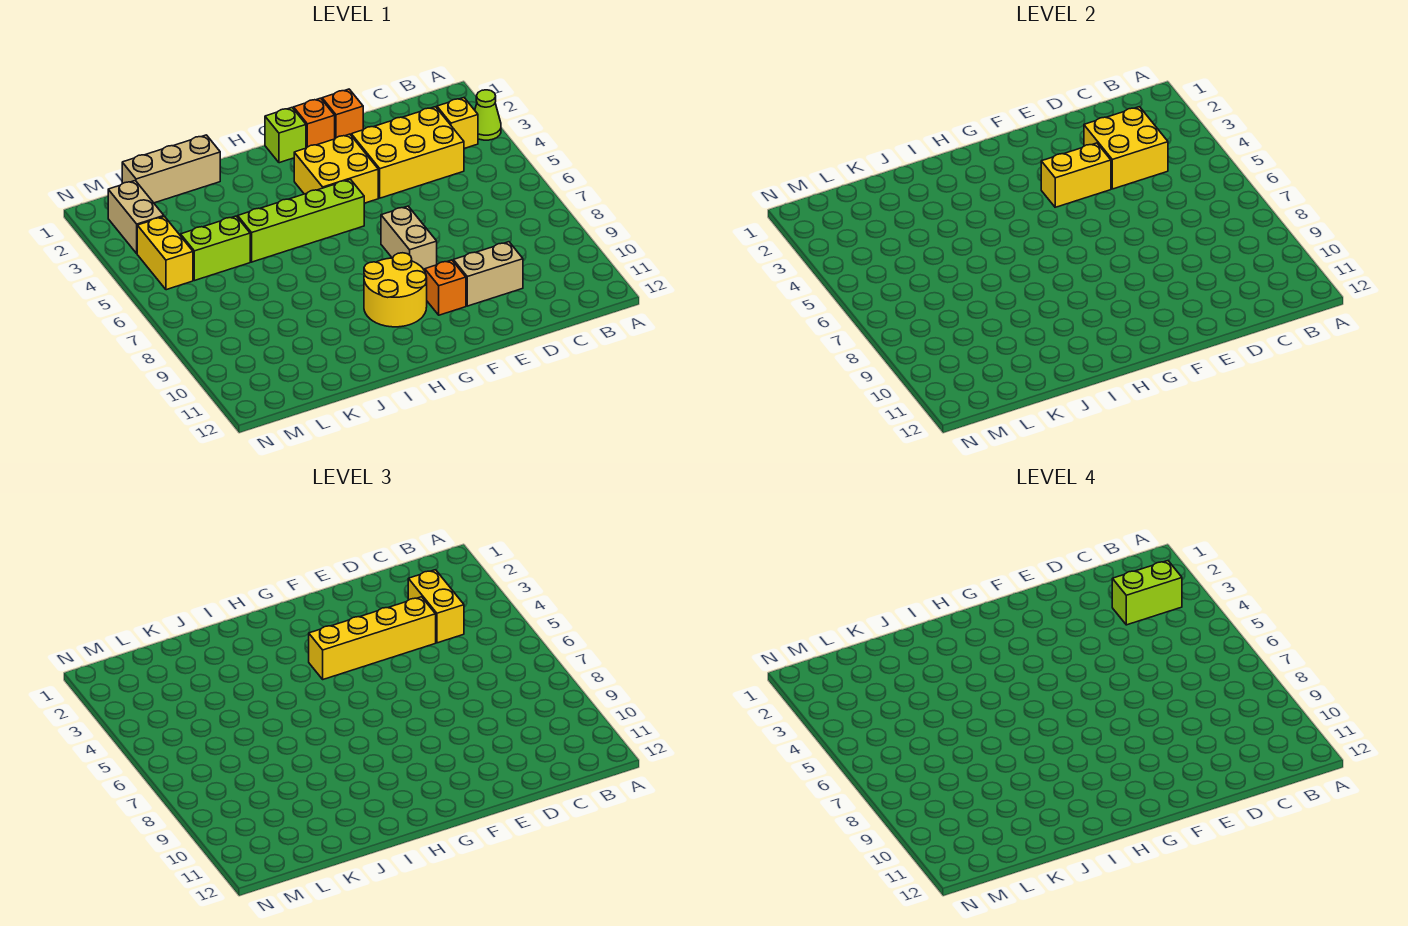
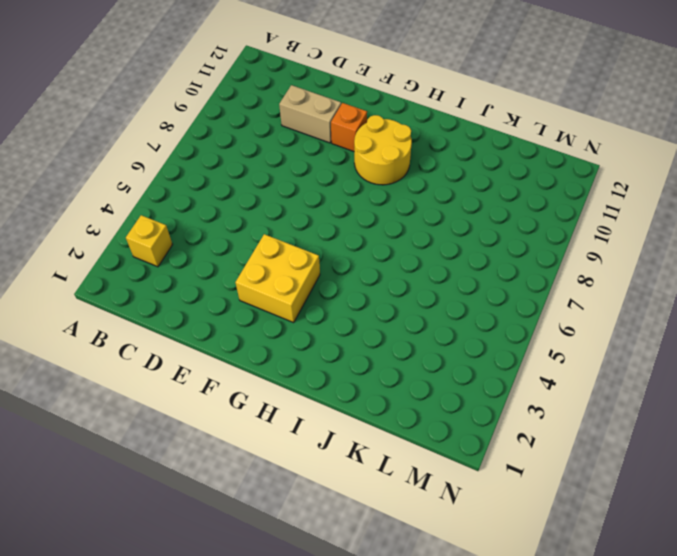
none -> lime cone A3 level 1
none -> yellow brick C3:E4 level 1
none -> orange brick E1 level 1

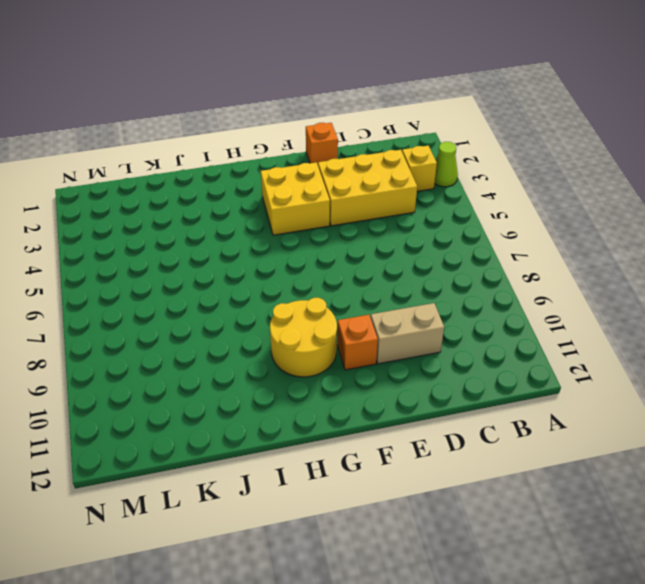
none -> orange brick F1 level 1
none -> tan brick F7:F8 level 1
none -> lime brick G1 level 1

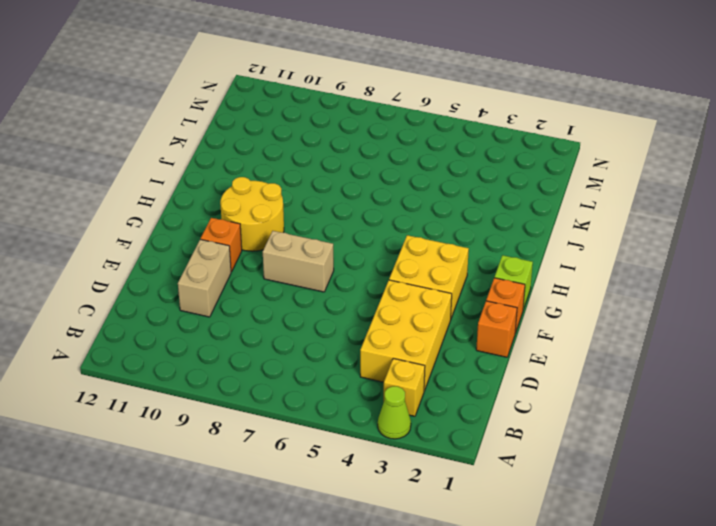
none -> lime brick G5:J5 level 1
none -> tan brick J1:L1 level 1
none -> lime brick K5:L5 level 1

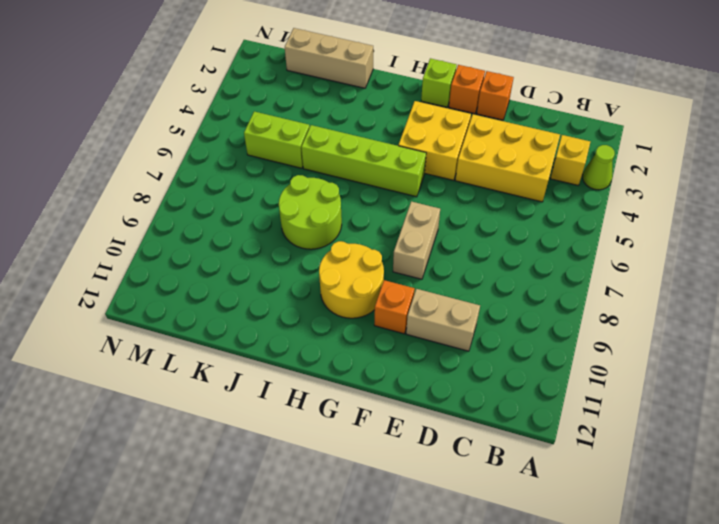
lime round brick I7:J8 level 1 -> none
none -> tan brick M2:M3 level 1
none -> yellow brick M4:M5 level 1
none -> yellow brick C3:D4 level 2

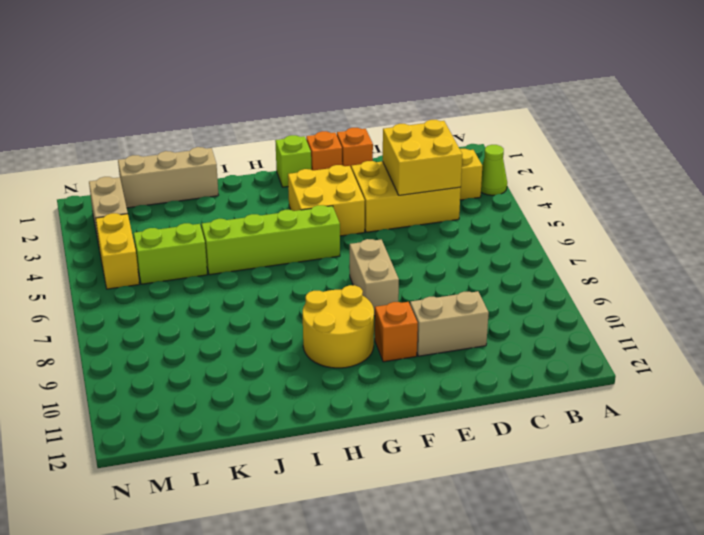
none -> yellow brick E4:F4 level 2
none -> yellow brick C3:C4 level 3
none -> yellow brick D4:G4 level 3

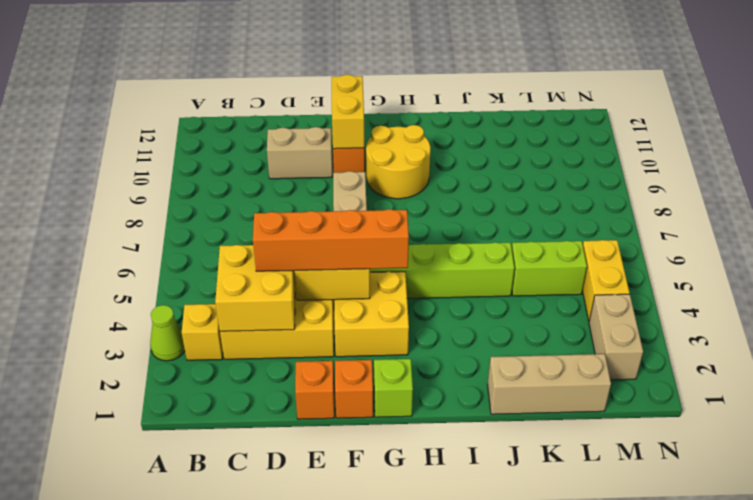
orange brick D4:G4 level 3 -> yellow brick D4:G4 level 3
yellow brick F10:F11 level 2 -> yellow brick C3:C4 level 3
none -> lime brick B3:C3 level 4

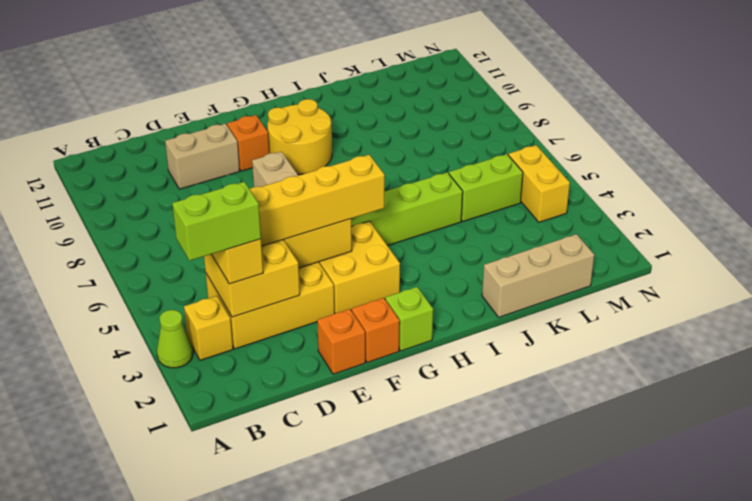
none -> tan brick M2:M3 level 1

